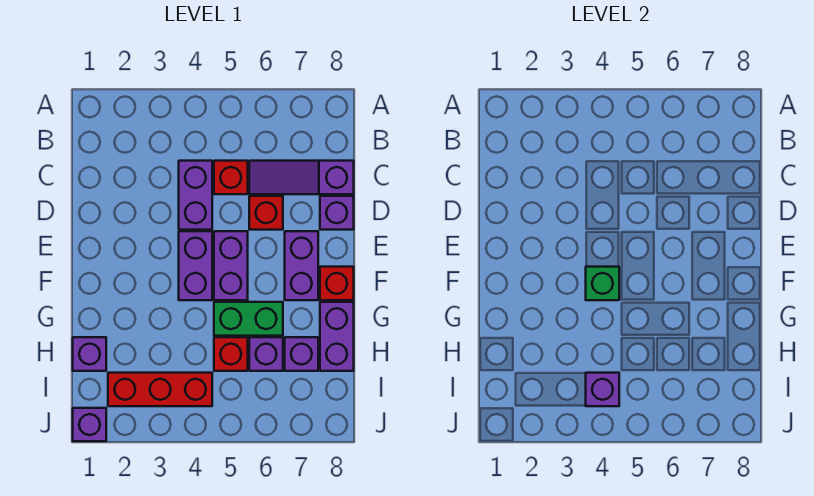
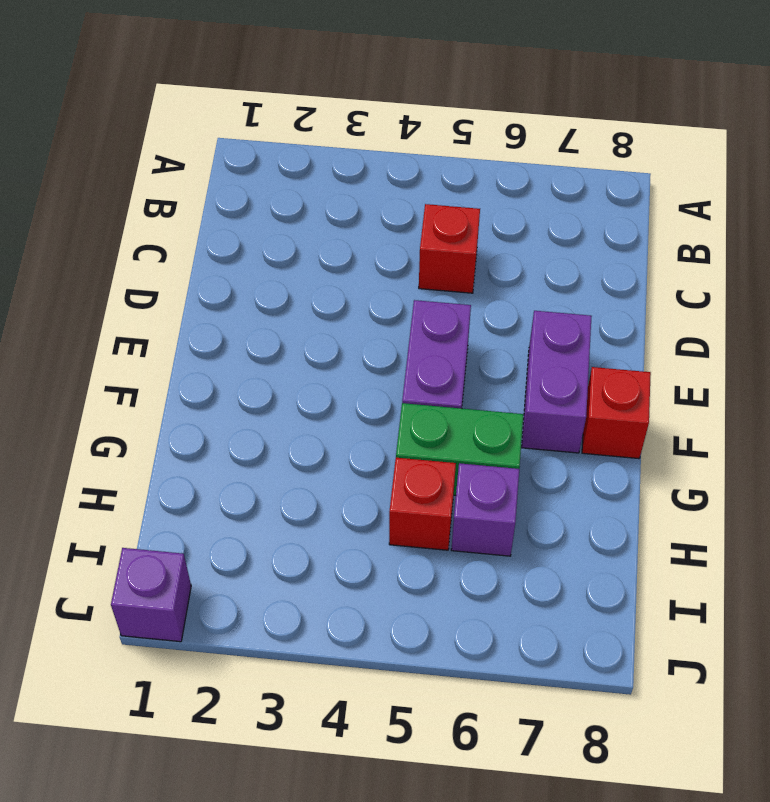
none -> purple brick C4:D4 level 1
none -> purple slope C6:C8 level 1 top 8
none -> red brick D6 level 1

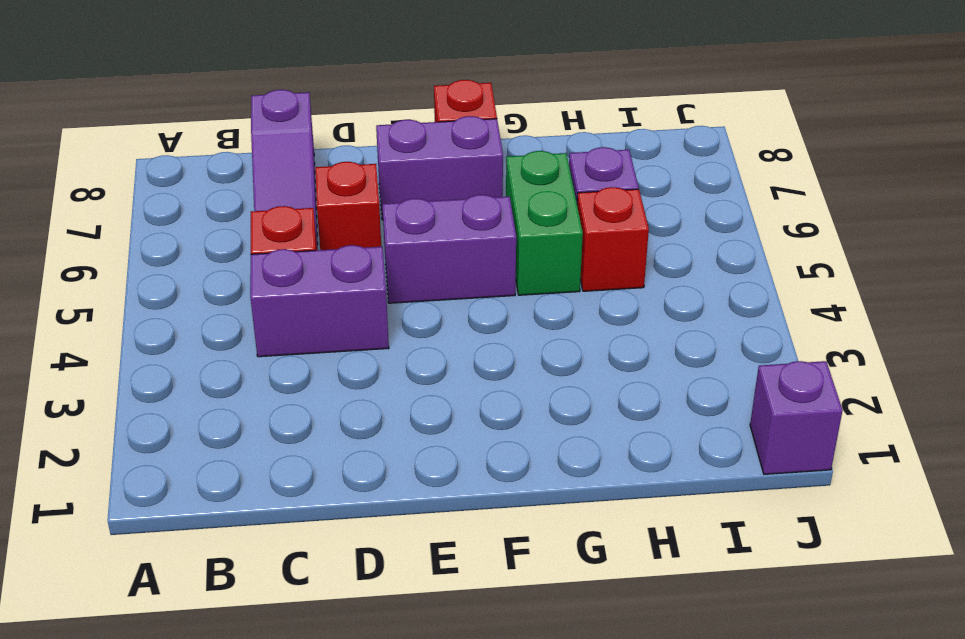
none -> purple brick D8 level 1
none -> purple brick E4:F4 level 1
none -> purple brick G8:H8 level 1

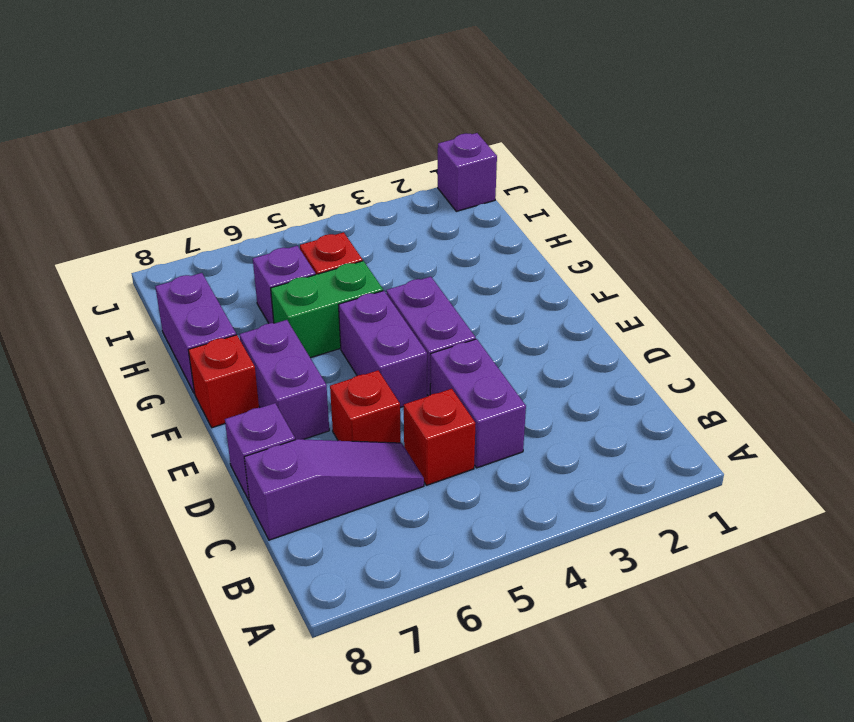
none -> purple brick H1 level 1
none -> purple brick H7 level 1
none -> red brick I2:I4 level 1

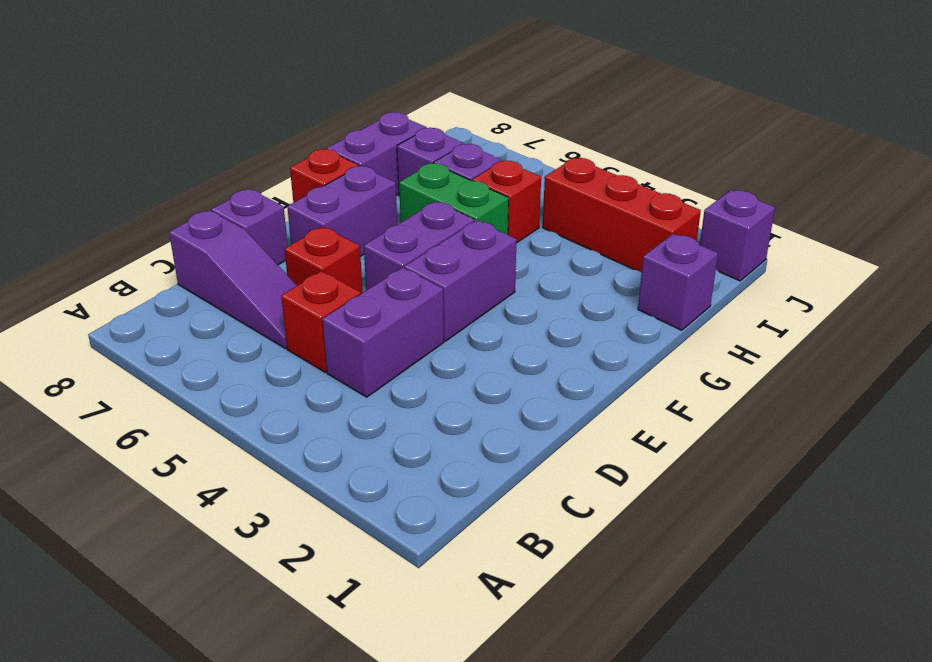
none -> green brick F4 level 2
none -> purple brick I4 level 2

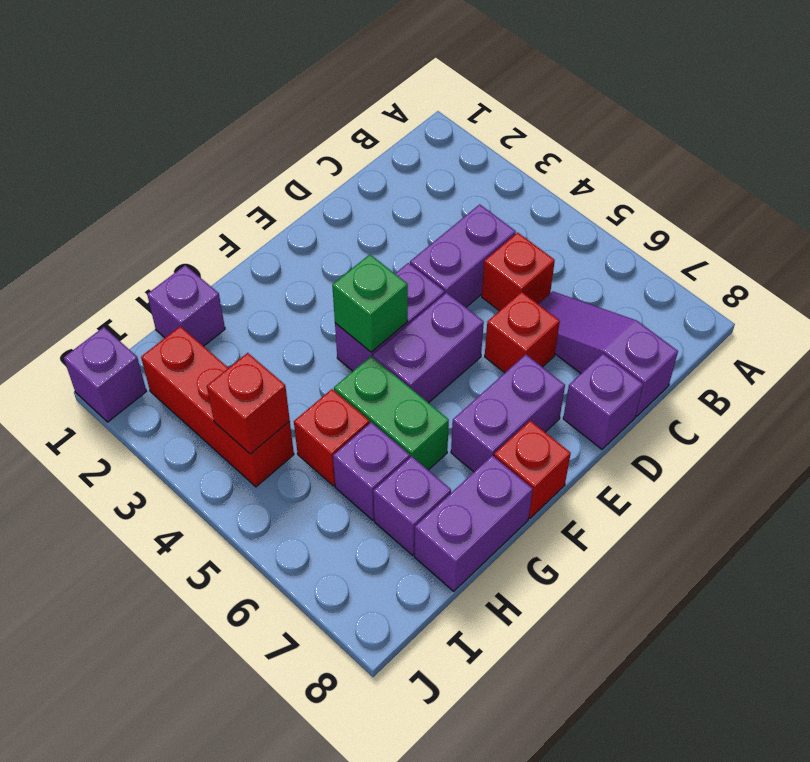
red brick I4 level 2 -> purple brick I4 level 2

